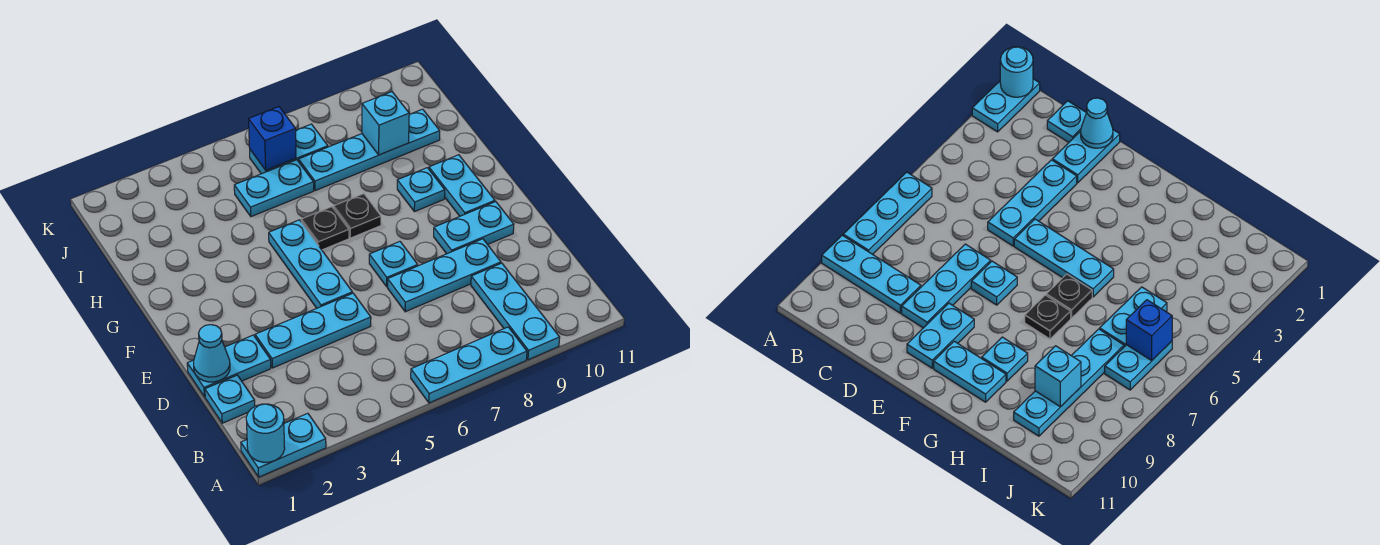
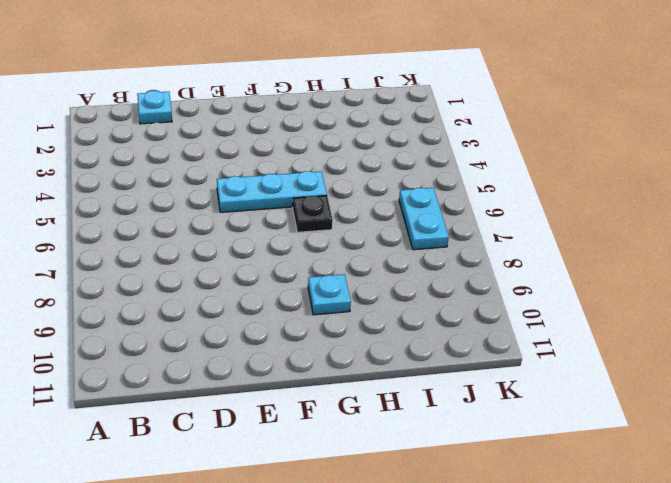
none -> cyan plate A1:A2 level 1
none -> cyan plate A6:A8 level 1
none -> cyan plate A9:C9 level 1

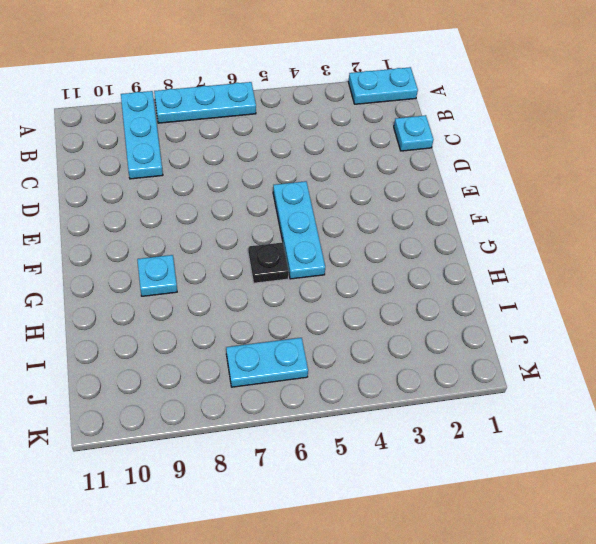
none -> cyan plate D1:D2 level 1
none -> cyan plate D3:D5 level 1
none -> cyan plate D7:D9 level 1

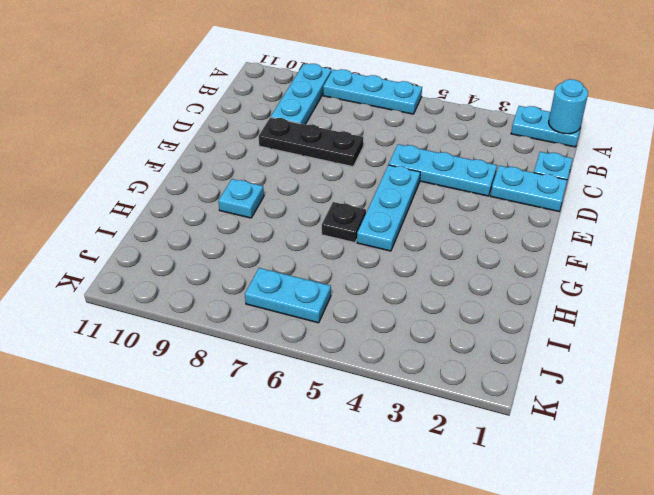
black plate D7:D9 level 1 -> cyan plate D7:D9 level 1
none -> cyan plate E7 level 1
none -> cyan plate E9:E10 level 1
none -> cyan plate F10:G10 level 1

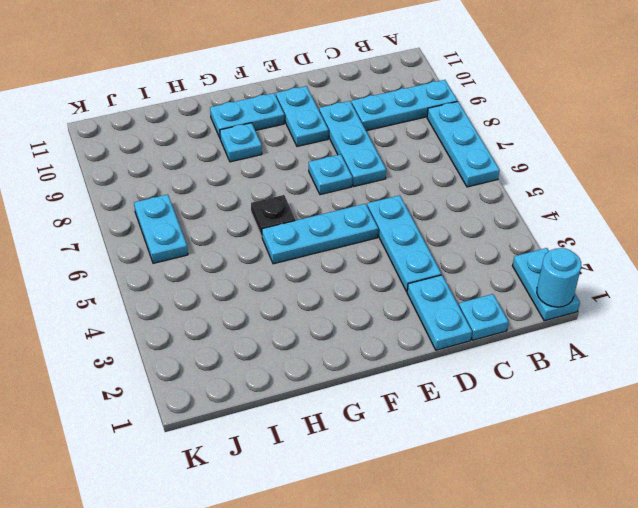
none -> black plate G7 level 1
none -> cyan plate I5:I6 level 1
none -> cyan plate I7:I10 level 1

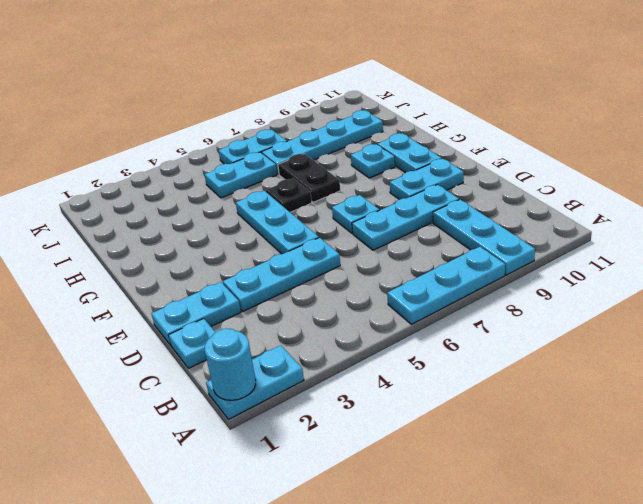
black plate G7:H7 level 1 -> black plate G7 level 1
none -> cyan cone D1 level 2
none -> cyan brick I9 level 2
none -> blue brick J6 level 2

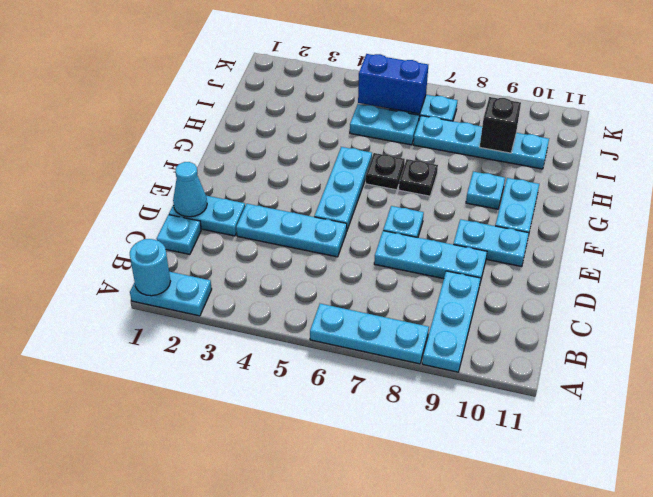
black brick I9 level 2 -> cyan brick I9 level 2
blue brick J5:J6 level 2 -> blue brick J6 level 2

